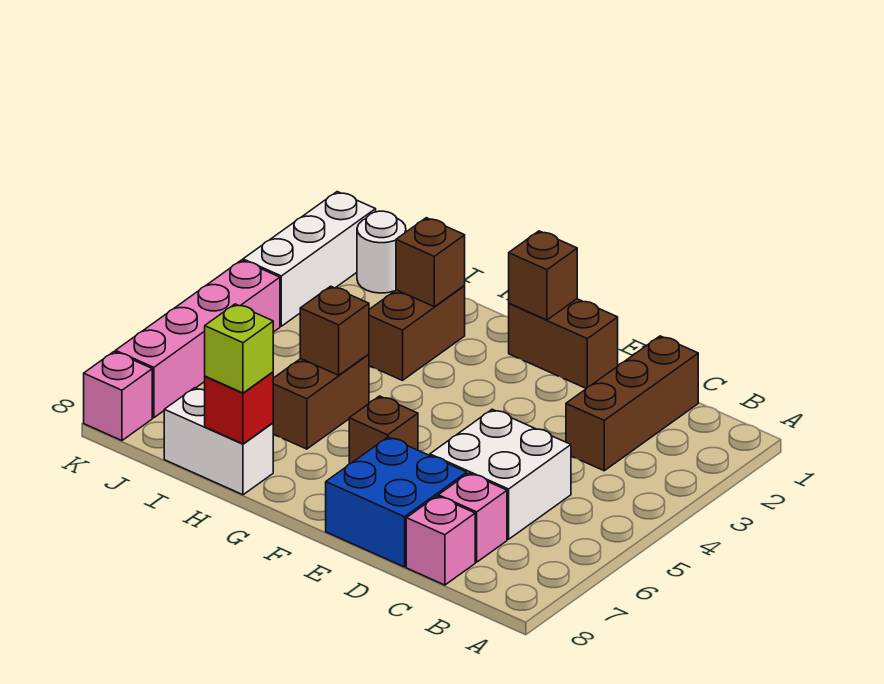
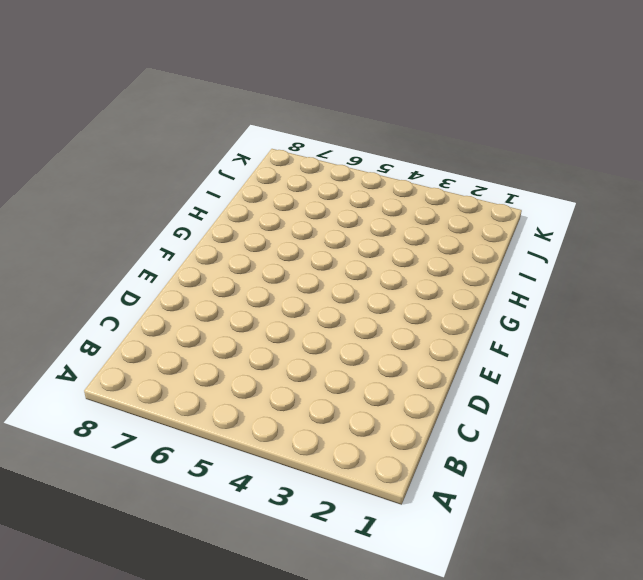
none -> brown brick C1:C3 level 1
none -> white brick C5:D6 level 1
none -> pink brick C7 level 1

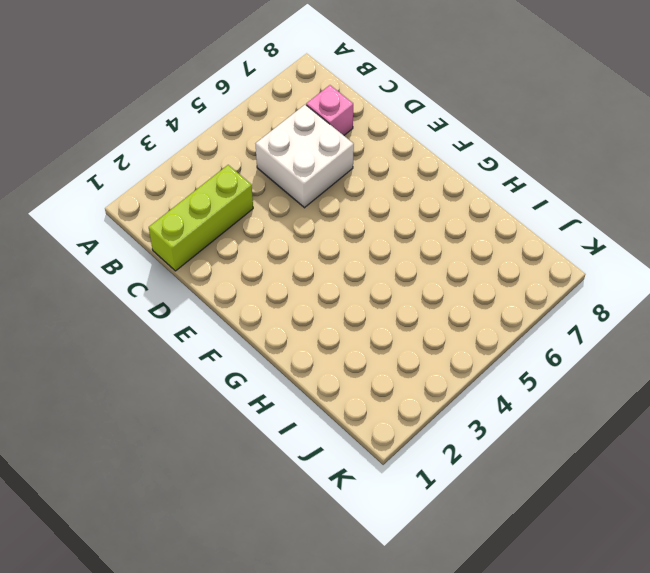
lime brick C1:C3 level 1 -> brown brick C1:C3 level 1
none -> pink brick C8 level 1
none -> blue brick D7:E8 level 1
none -> brown brick E1:F1 level 1

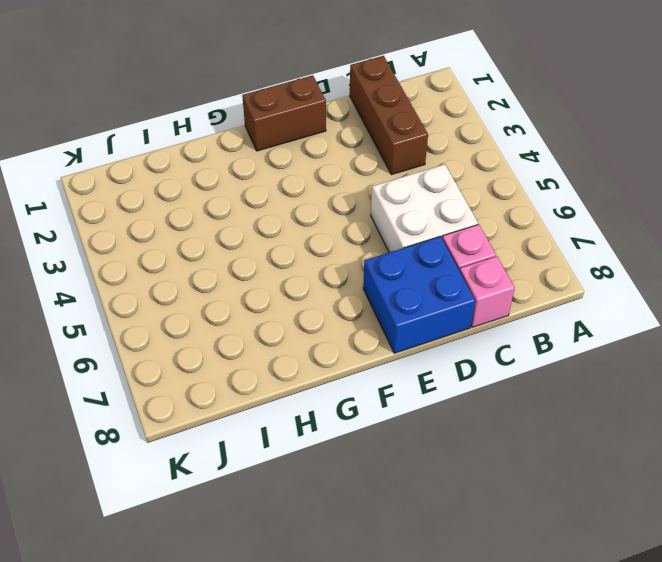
none -> brown brick F6 level 1
none -> brown brick H2:H3 level 1
none -> brown brick H5:H6 level 1

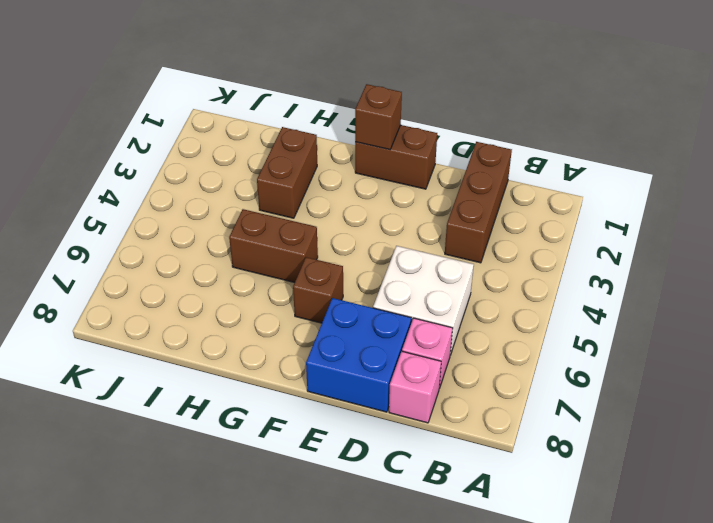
brown brick G5:H5 level 1 -> brown brick H5:H6 level 1
none -> white brick H8:I8 level 1
none -> white round brick J1 level 1
none -> white brick K1:K3 level 1

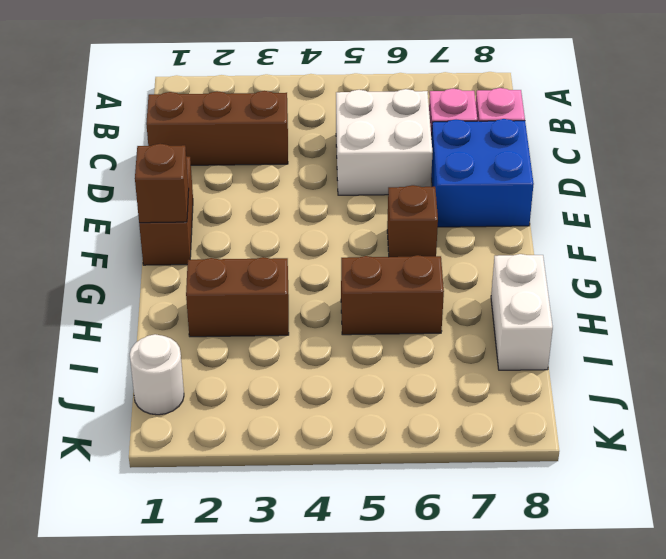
none -> white brick K1:K3 level 1
none -> pink brick K4:K7 level 1
none -> pink brick K8 level 1

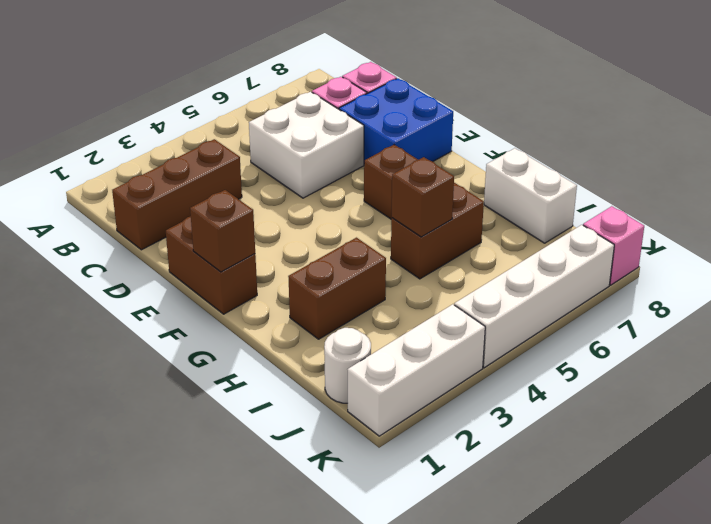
white brick K4:K7 level 1 -> pink brick K4:K7 level 1
none -> brown brick H2 level 2
none -> red brick H8 level 2
none -> lime brick H8 level 3

